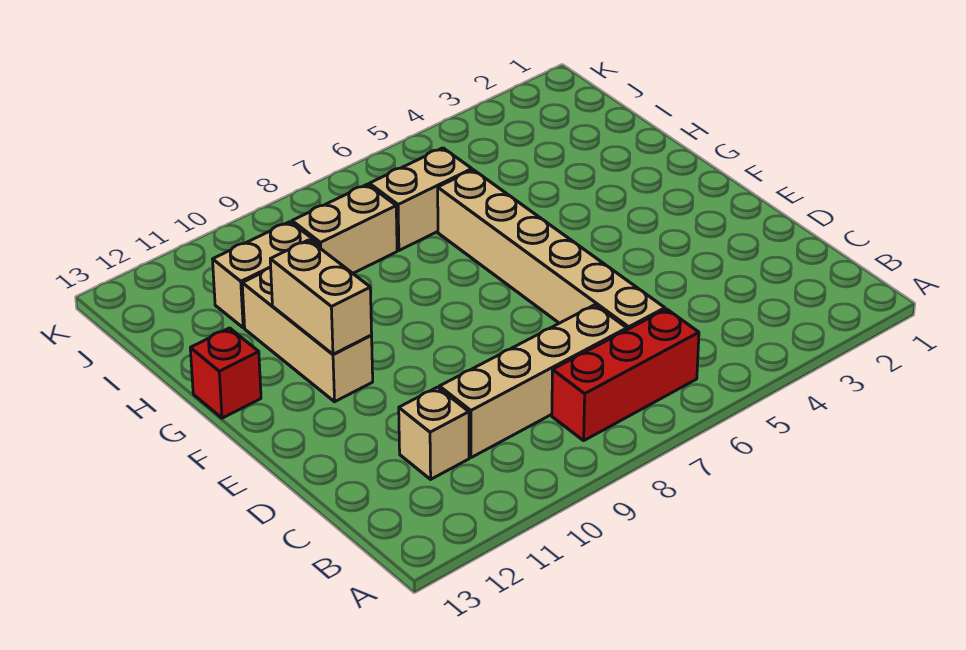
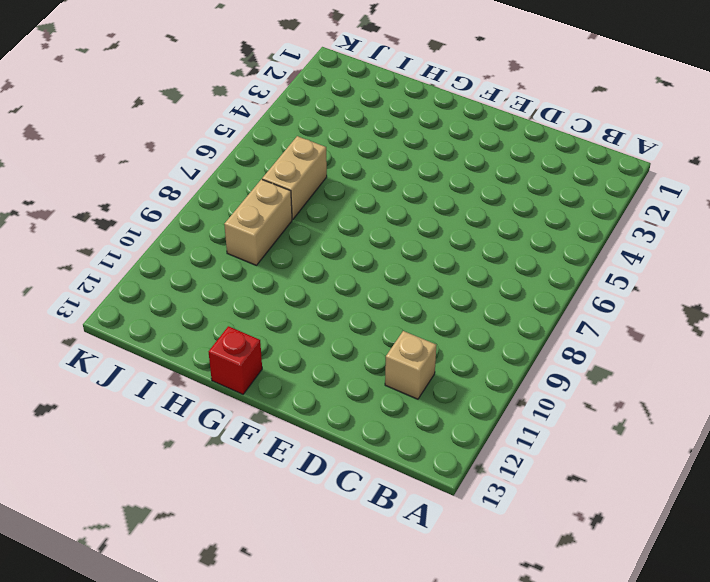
none -> red brick B6:B8 level 1
none -> tan brick C6:H6 level 1

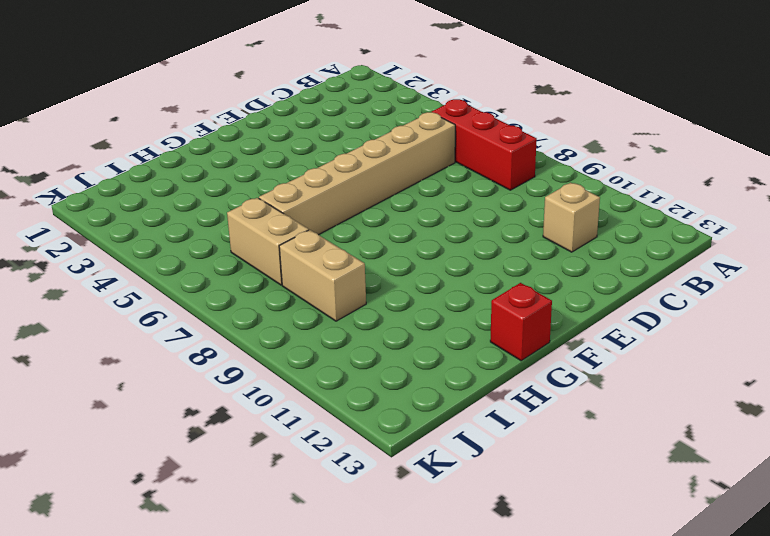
none -> tan brick C7:C10 level 1
none -> tan brick F11:H11 level 1

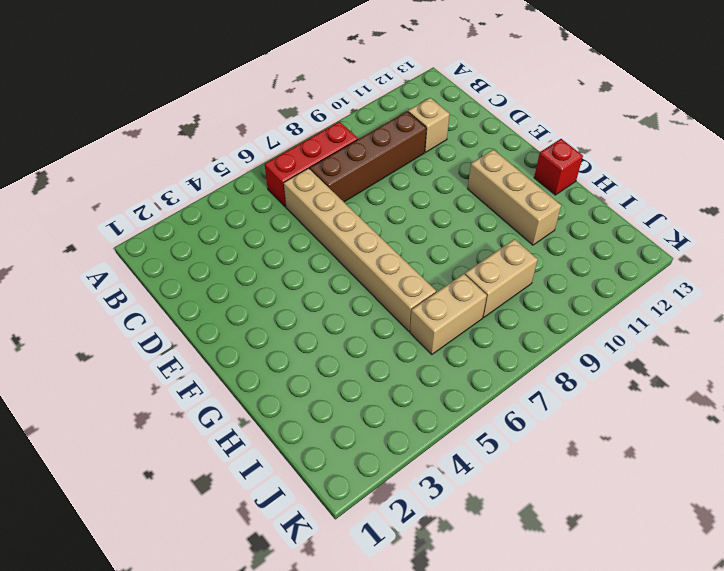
brown brick C7:C10 level 1 -> tan brick C7:C10 level 1
none -> tan brick I10:I11 level 1
none -> tan brick F11:G11 level 2

